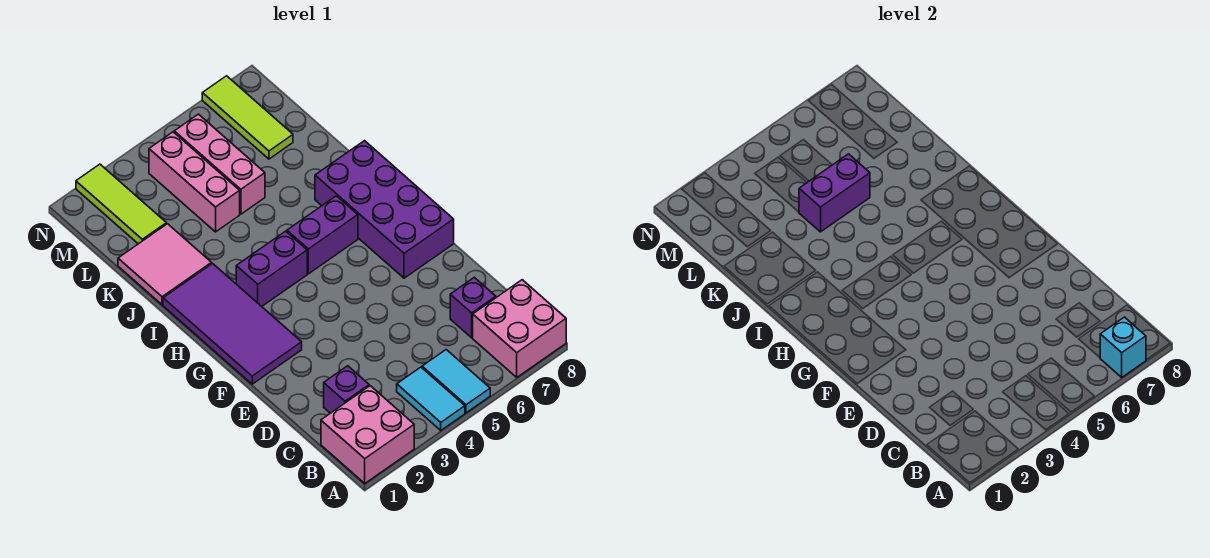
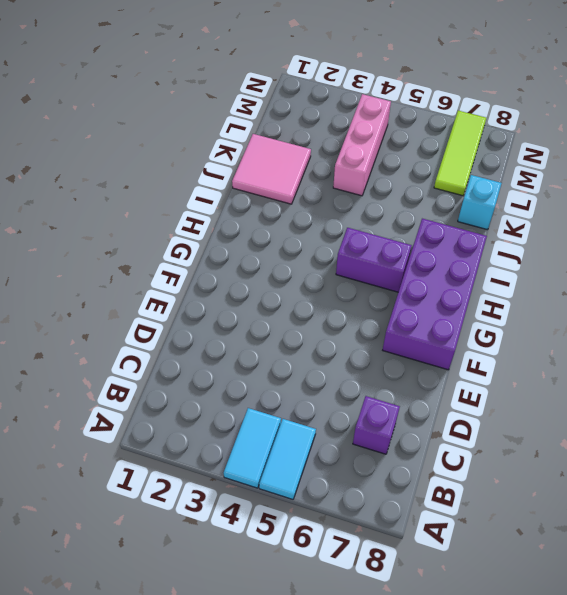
cyan brick K8 level 1 -> cyan brick A7 level 2
none -> pink brick A1:B2 level 1
none -> pink brick A7:B8 level 1
none -> purple brick C2 level 1

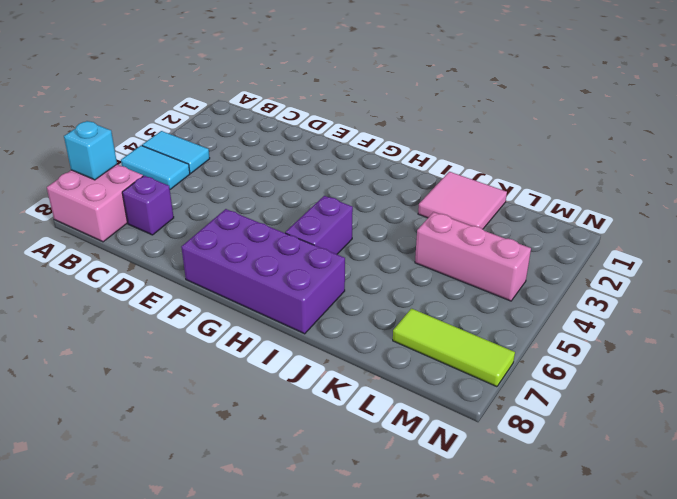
none -> pink brick A1:B2 level 1
none -> purple brick C2 level 1
none -> purple tile F1:I2 level 1

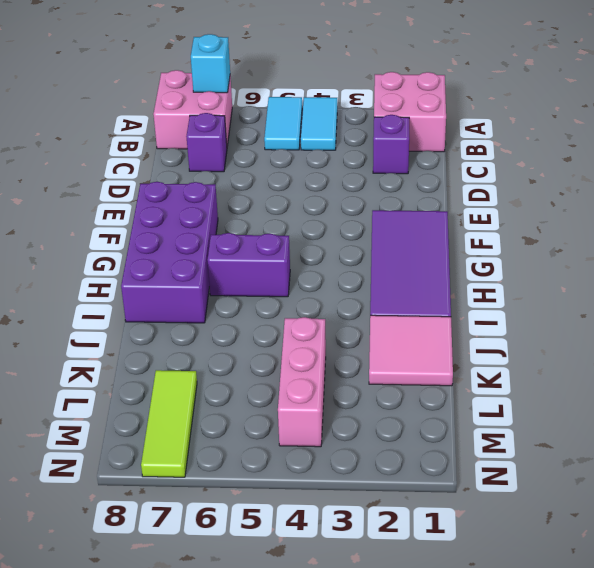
none -> purple brick H3:H4 level 1
none -> pink brick K5:M5 level 1
none -> lime tile L2:N2 level 1

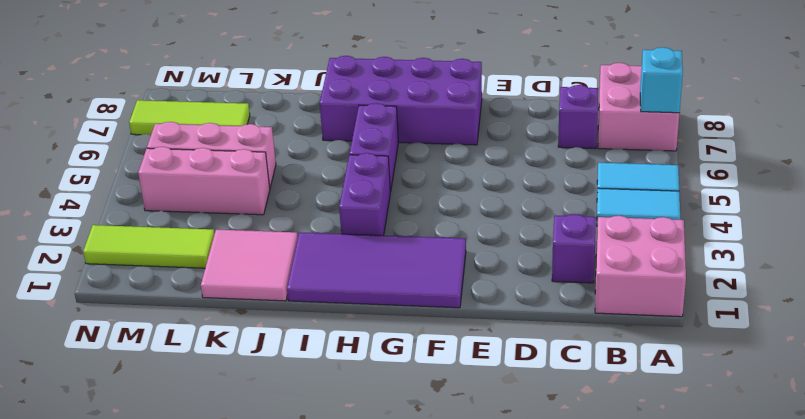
none -> purple brick K4:K5 level 2

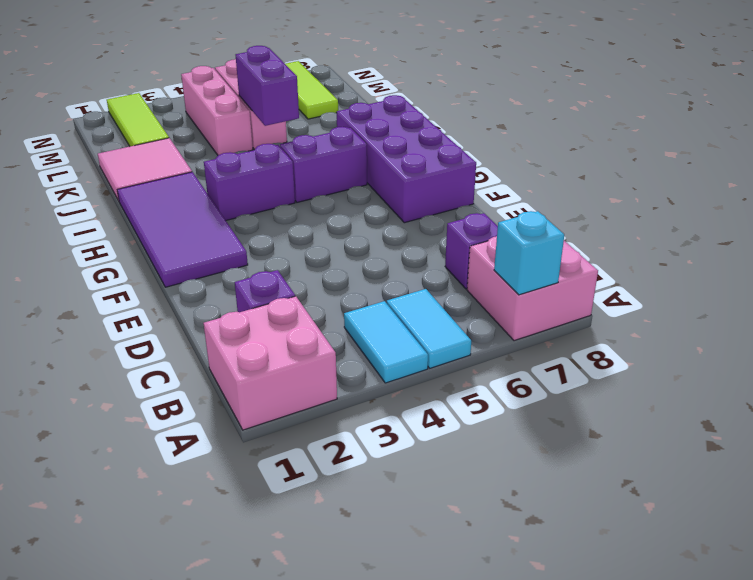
purple brick J5:K5 level 2 -> purple brick K4:K5 level 2

